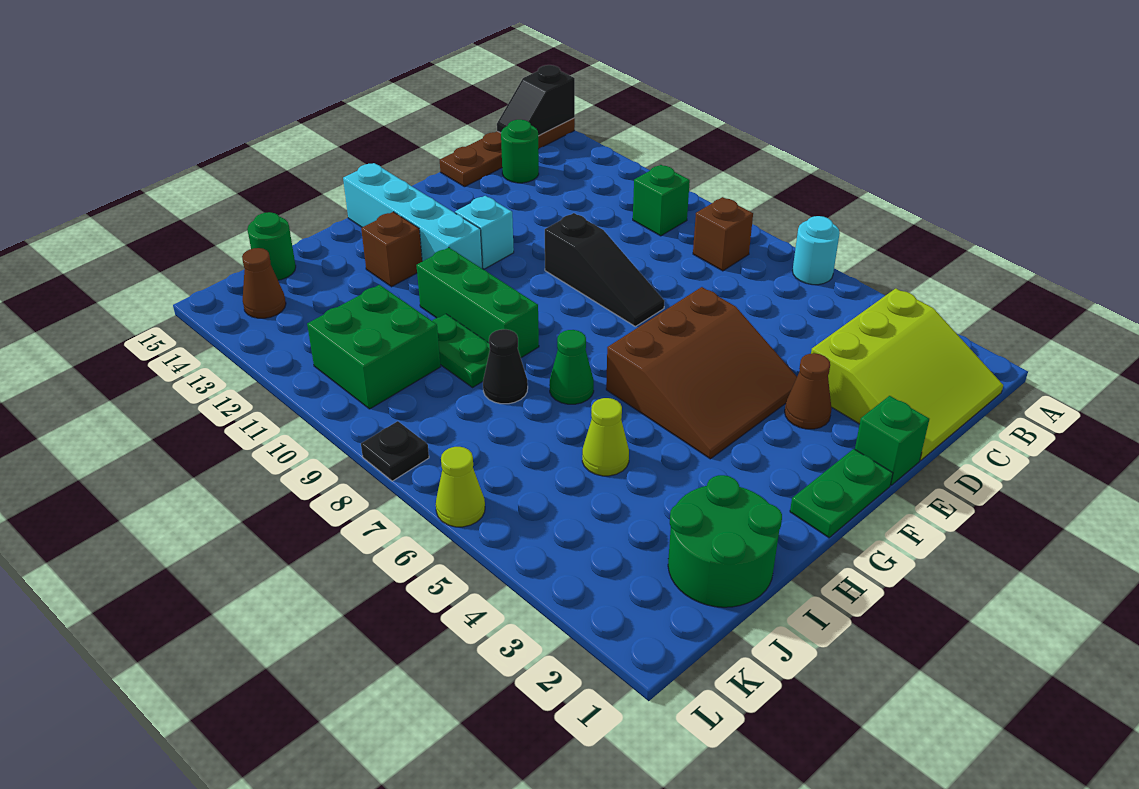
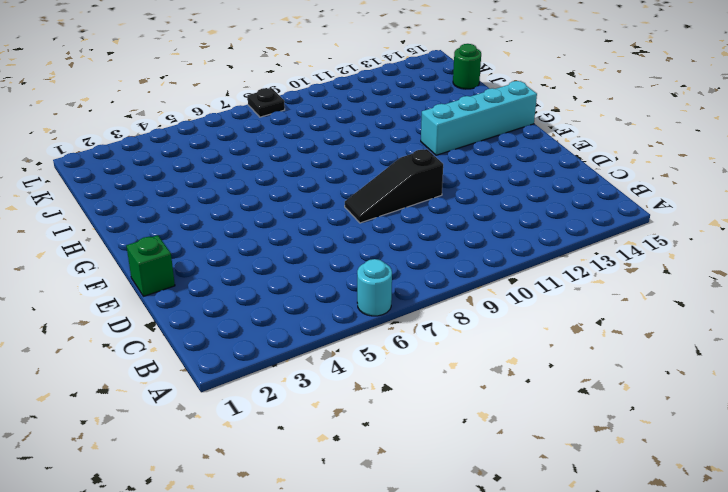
none -> brown plate A15:D15 level 1
none -> lime slope B1:D3 level 1 top 3
none -> brown brick B8 level 1

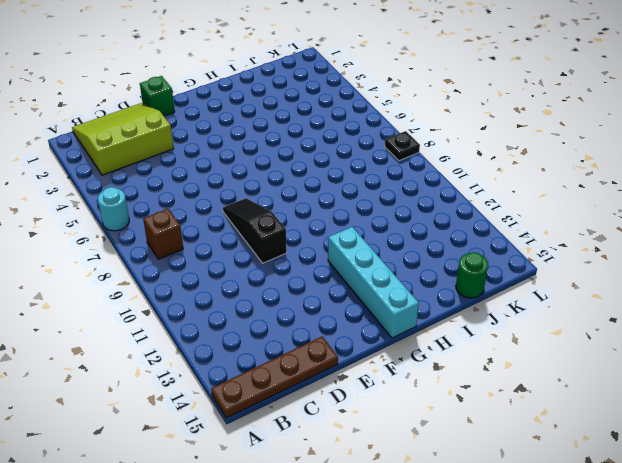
none -> green brick B10 level 1
none -> green round brick C14 level 1
none -> brown cone E3 level 1

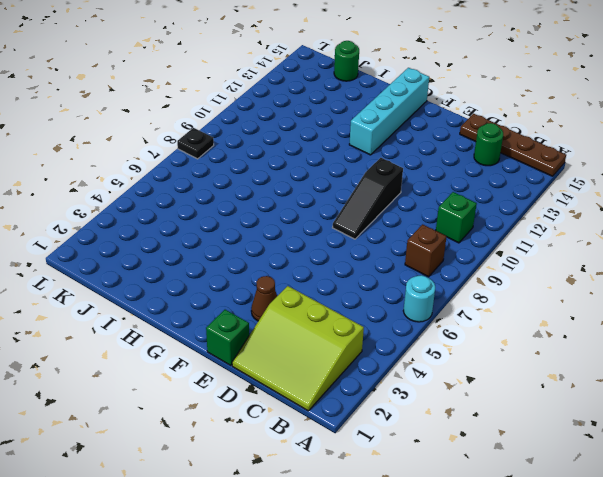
none -> brown slope E4:G6 level 1 top 6
none -> green plate F1:G1 level 1
none -> cyan brick F12 level 1

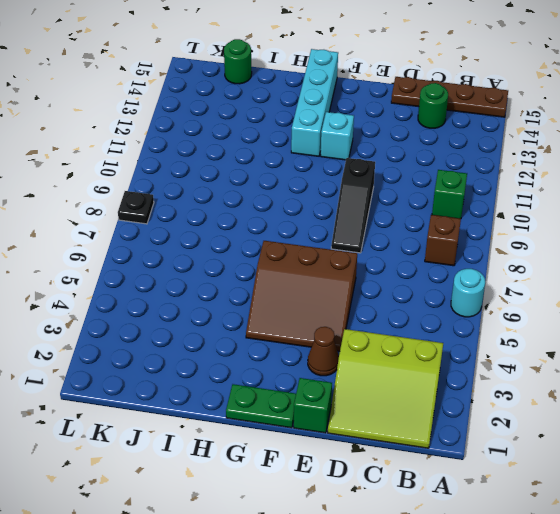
none -> green cone H7 level 1
none -> green brick H9:H11 level 1
none -> brown brick H13 level 1

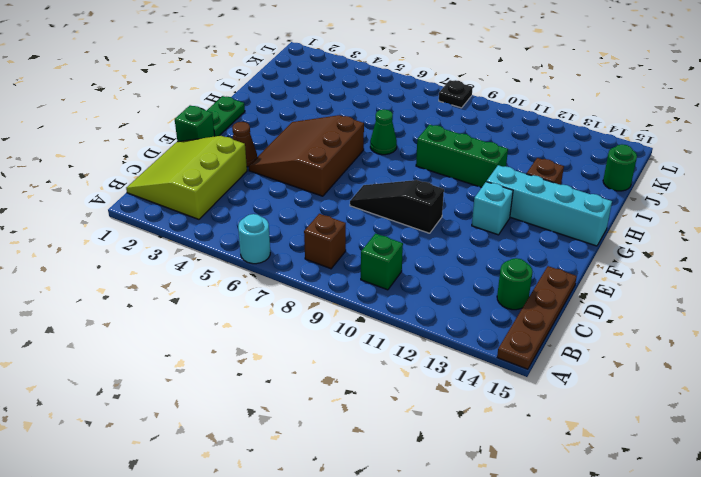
none -> green round brick I1:J2 level 1
none -> lime cone I5 level 1
none -> black cone I8 level 1

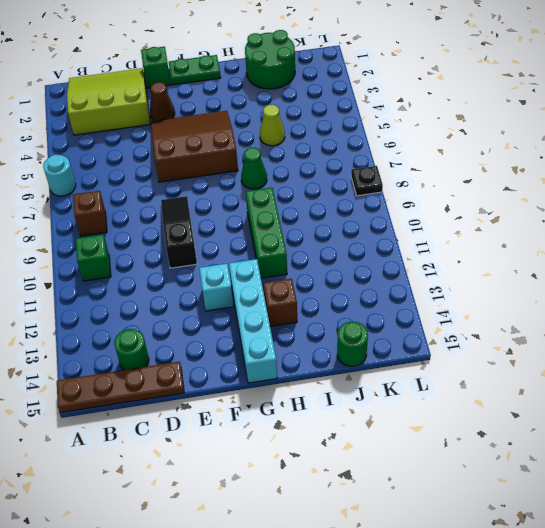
none -> black cone I8 level 1
none -> green plate I9:I10 level 1
none -> green brick J10:K11 level 1

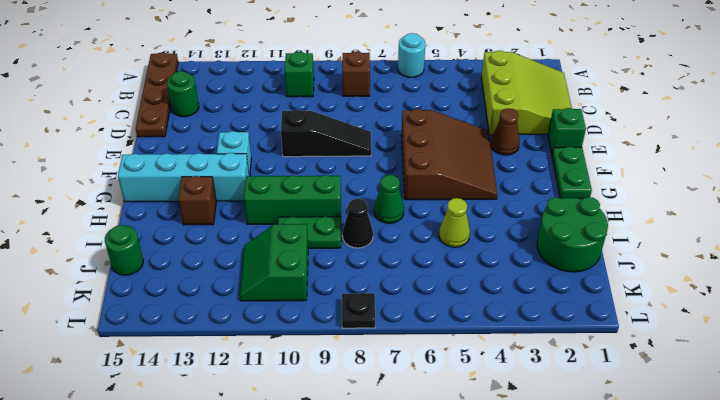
green slope J10:K11 level 1 top 10 -> green brick J10:K11 level 1
none -> brown cone K14 level 1
none -> lime cone L6 level 1
none -> black slope A15:B15 level 2 top A

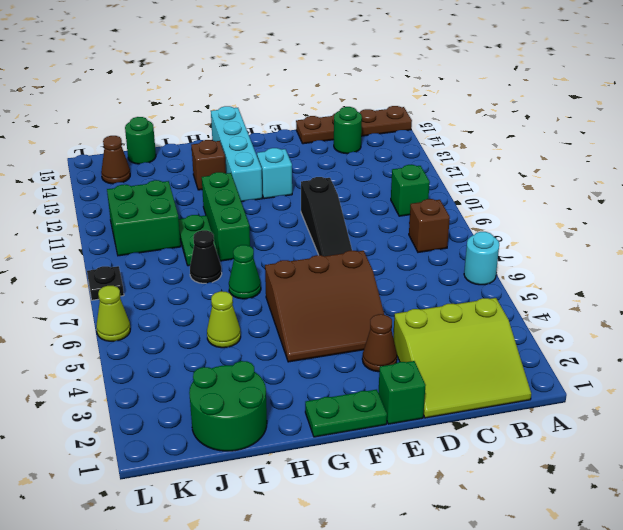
none -> black slope A15:B15 level 2 top A

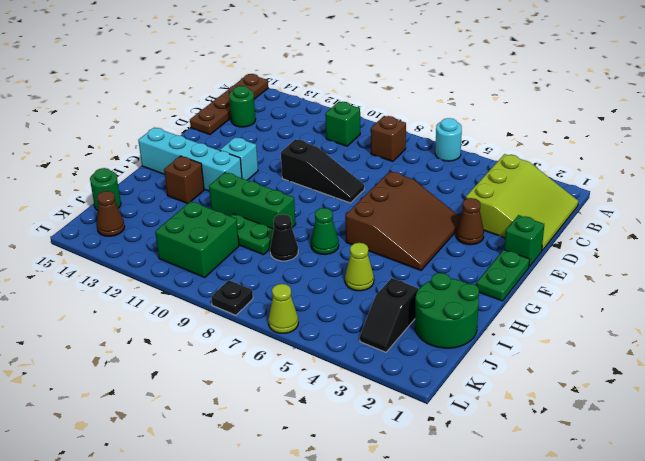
black slope J3:K3 level 1 top J -> black slope A15:B15 level 2 top A

